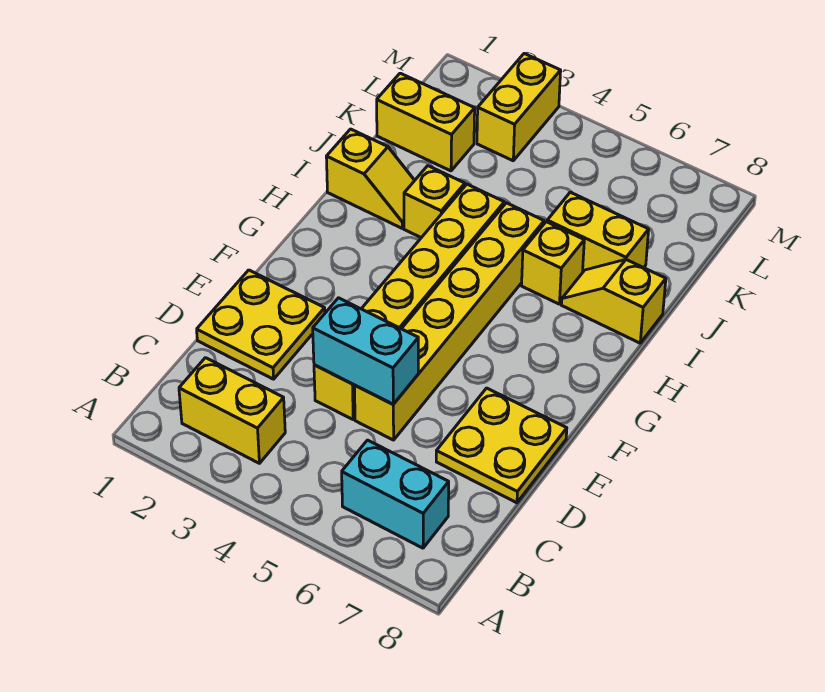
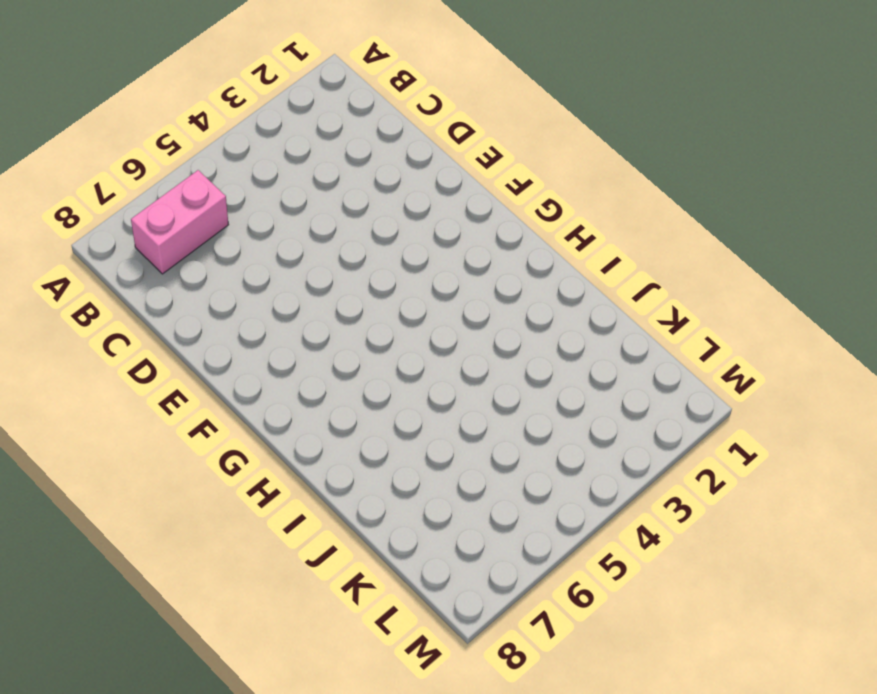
pink brick B6:B7 level 1 -> cyan brick B6:B7 level 1
none -> yellow brick B2:B3 level 1
none -> yellow plate D1:E2 level 1
none -> yellow brick D4:I4 level 1

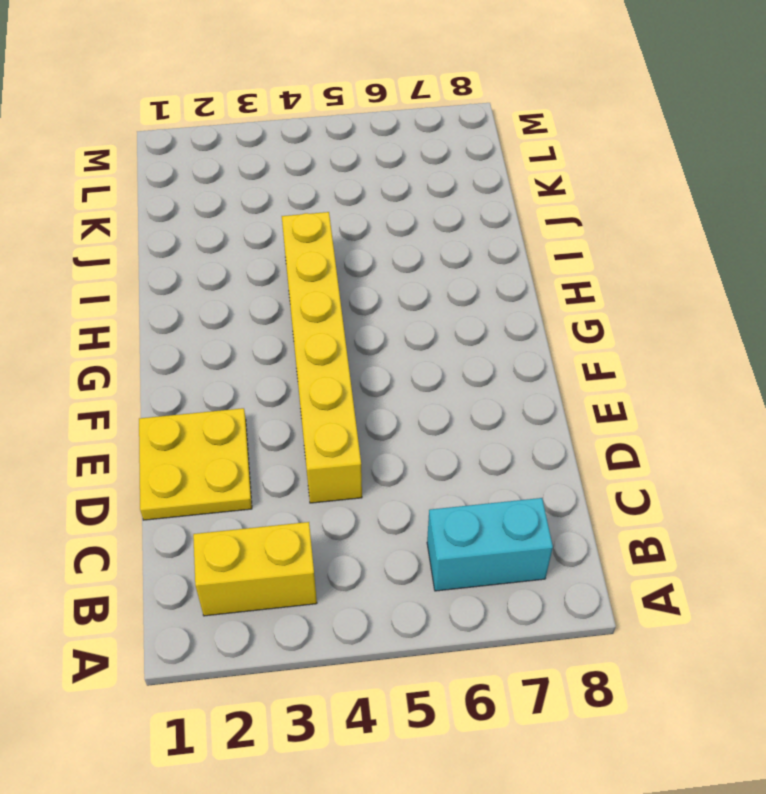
none -> yellow brick D5:I5 level 1
none -> yellow plate D7:E8 level 1
none -> yellow slope I1:I2 level 1 top 1

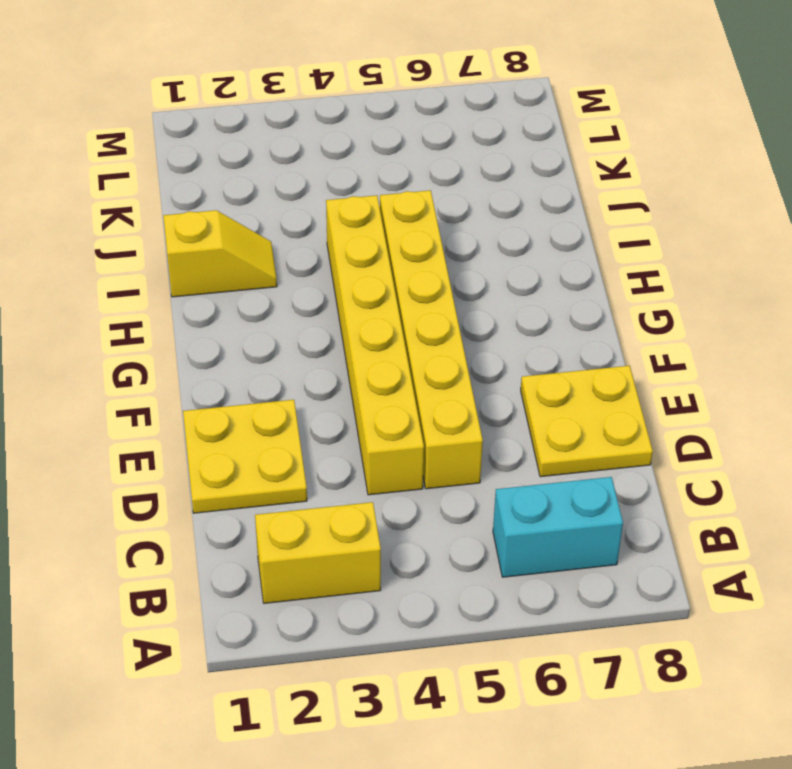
none -> yellow brick I3 level 1
none -> yellow brick I6 level 1
none -> yellow slope I7:I8 level 1 top 8

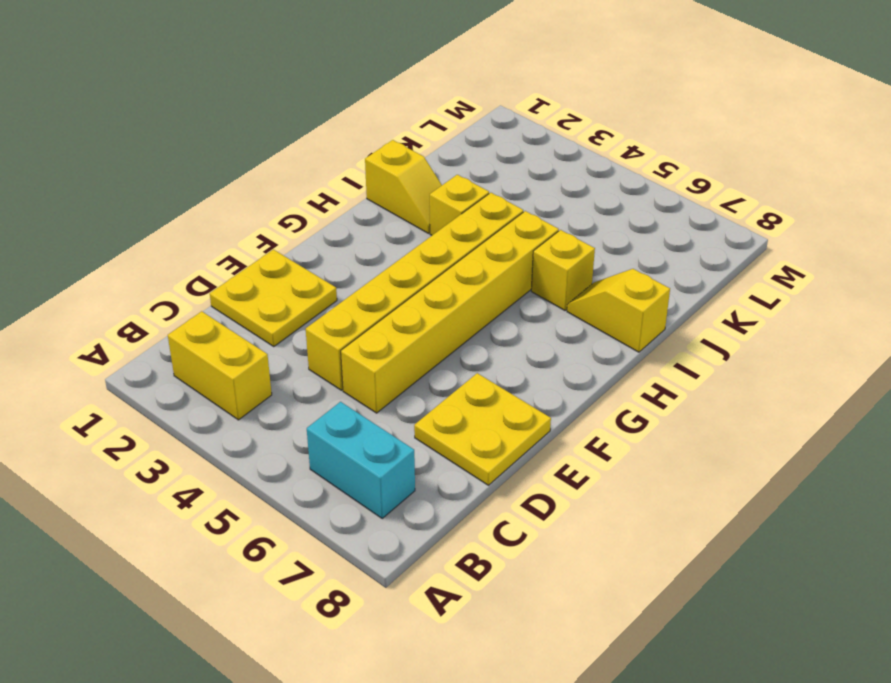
none -> yellow brick J6:J7 level 1
none -> yellow brick K1:K2 level 1
none -> yellow brick L3:M3 level 1

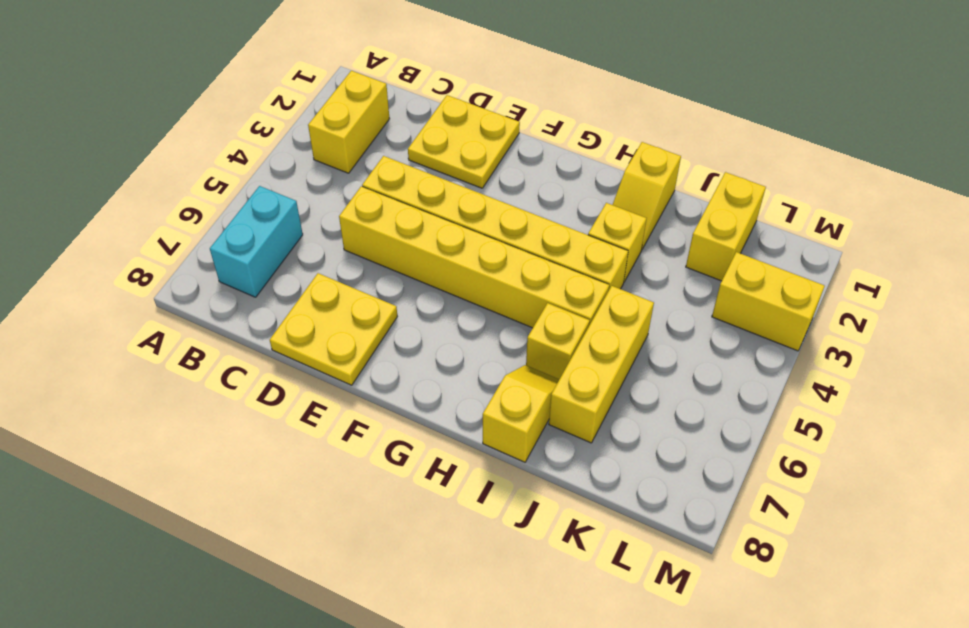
yellow brick J5:J7 level 1 -> yellow brick J6:J7 level 1
none -> cyan brick D4:D5 level 2

